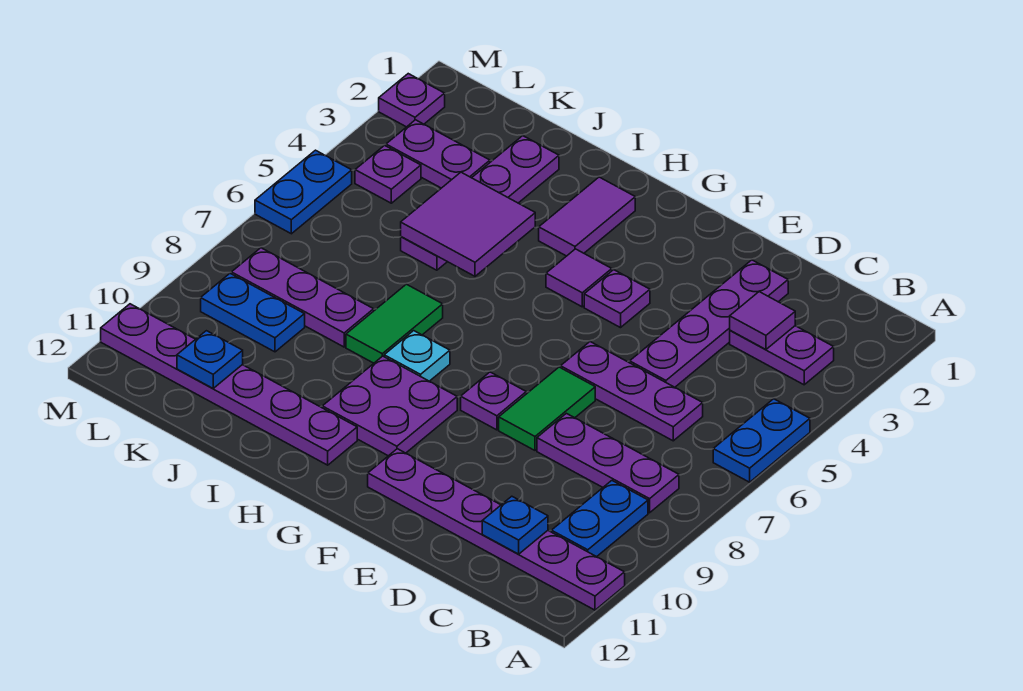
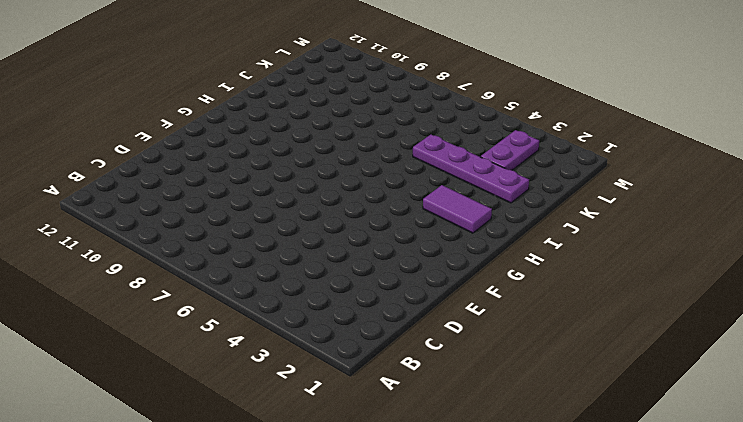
none -> blue plate A5:A6 level 1
none -> purple plate A11:F11 level 1
none -> purple plate B3:C3 level 1

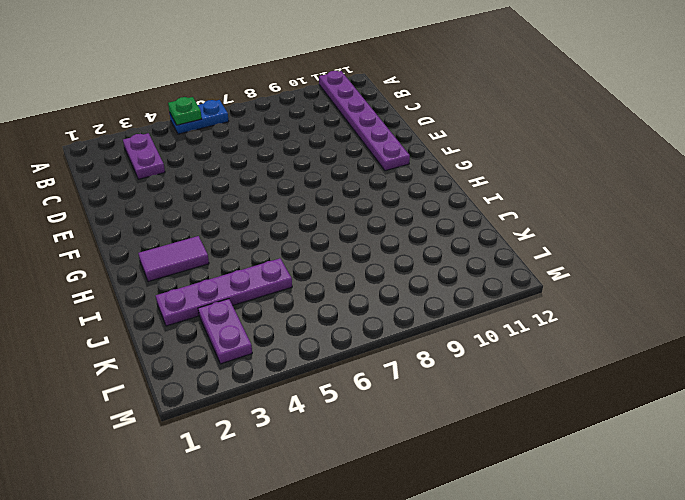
green plate A5 level 2 -> none
none -> purple plate B8:D8 level 1
none -> blue plate B9:B10 level 1
none -> purple plate C6:E6 level 1

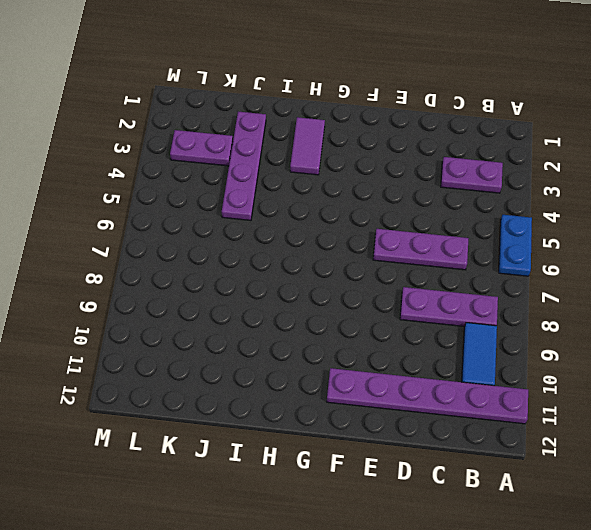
blue tile B9:B10 level 1 -> blue plate B9:B10 level 1
none -> purple plate D2:D5 level 1
none -> green tile E7:E8 level 1
none -> purple plate F4 level 1

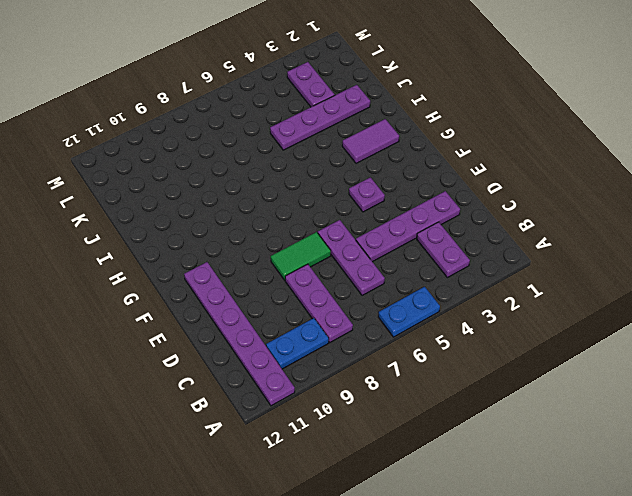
none -> purple plate F8 level 1
none -> purple tile G4 level 1
none -> purple plate G9:H10 level 1

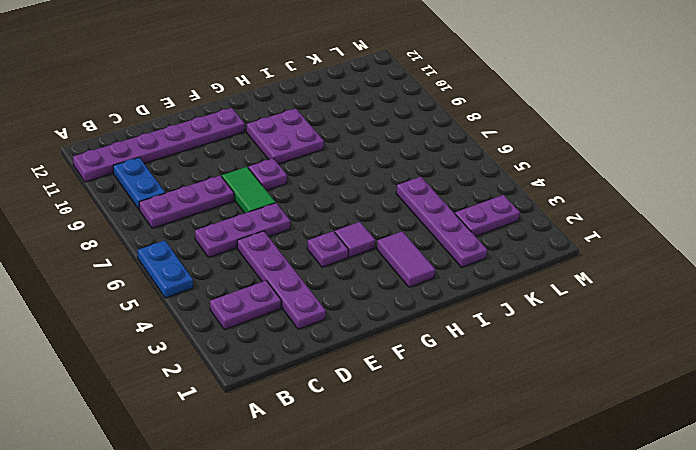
none -> cyan plate H8 level 1
none -> purple plate H11:M11 level 1
none -> green tile I7:I8 level 1

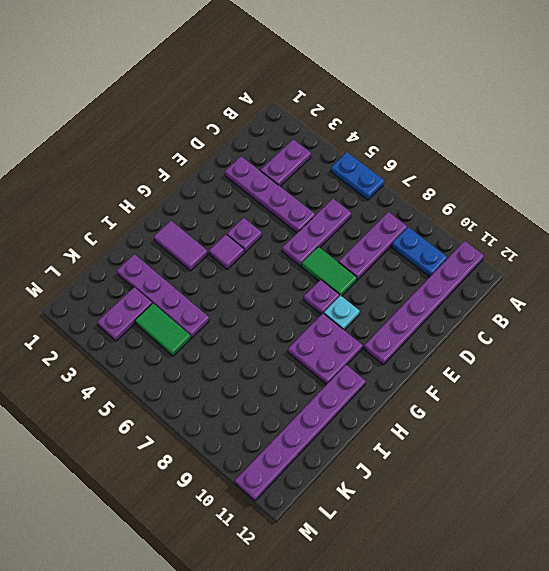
cyan plate F9 level 1 -> cyan plate H8 level 1
green tile K4:K5 level 1 -> green tile I7:I8 level 1
none -> purple plate J8:L8 level 1
none -> blue plate K9:L9 level 1
none -> purple plate L4 level 1

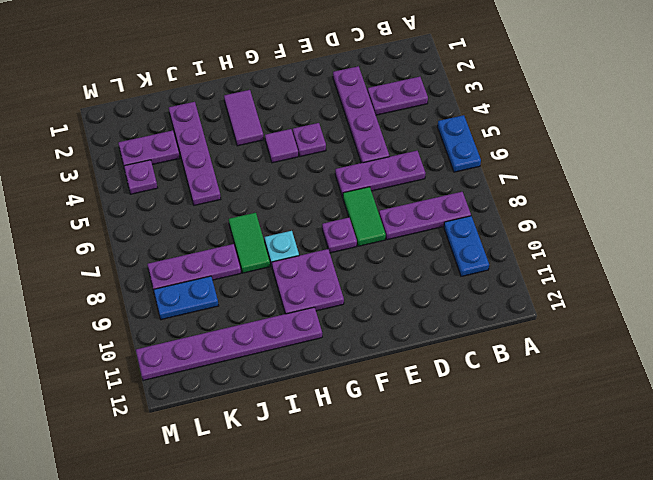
none -> purple plate A11:F11 level 1
none -> purple plate M2 level 1
none -> blue plate M5:M6 level 1

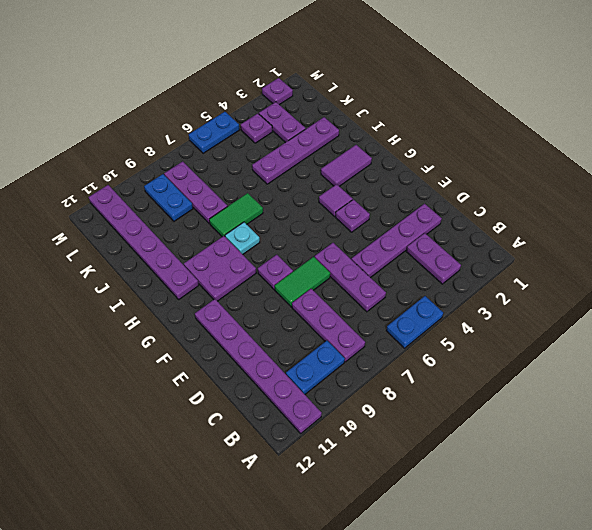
none -> purple tile C3 level 2
none -> blue plate C11 level 2
none -> purple tile I4:J5 level 2

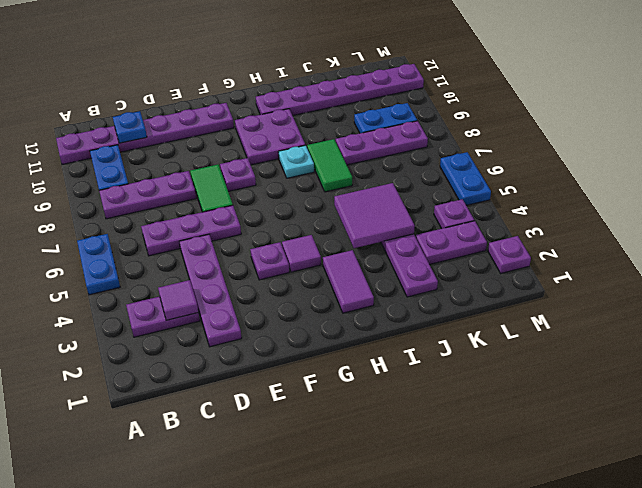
none -> blue plate K11 level 2

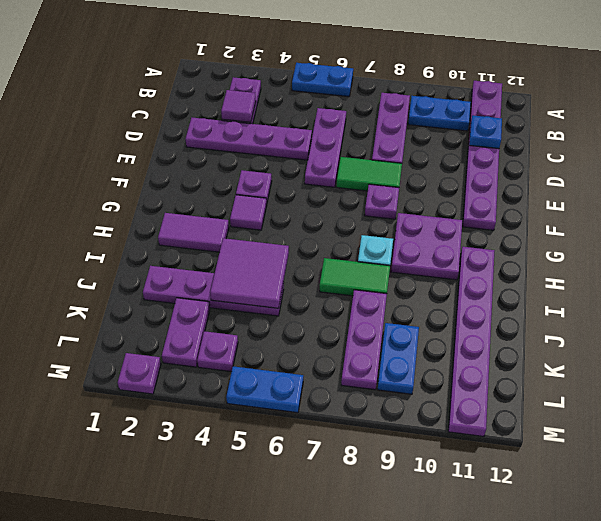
none -> blue plate K11 level 2

